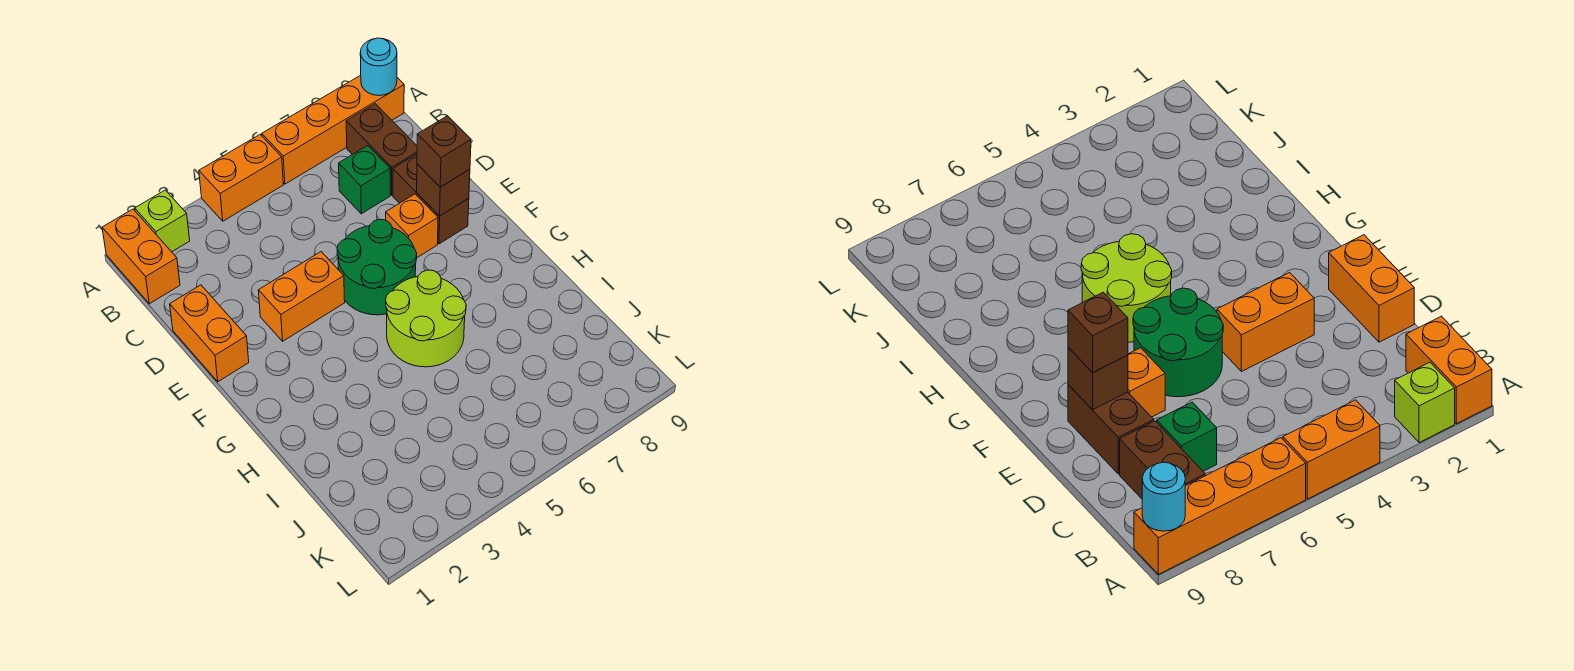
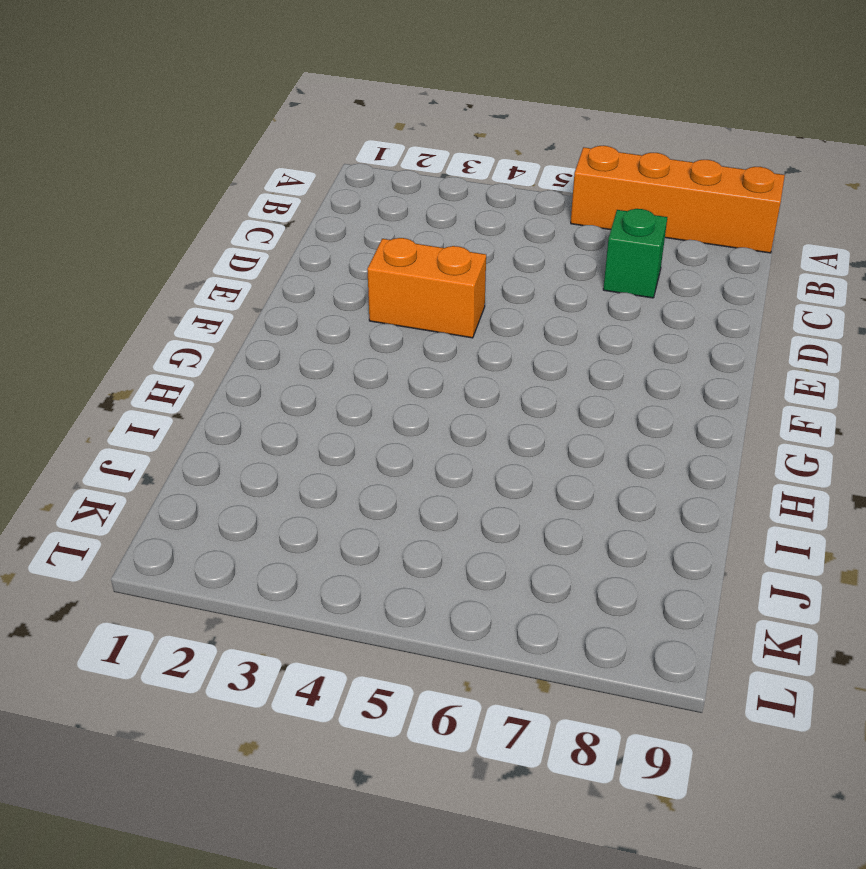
none -> orange brick A1:B1 level 1
none -> lime brick A2 level 1
none -> orange brick A4:A5 level 1

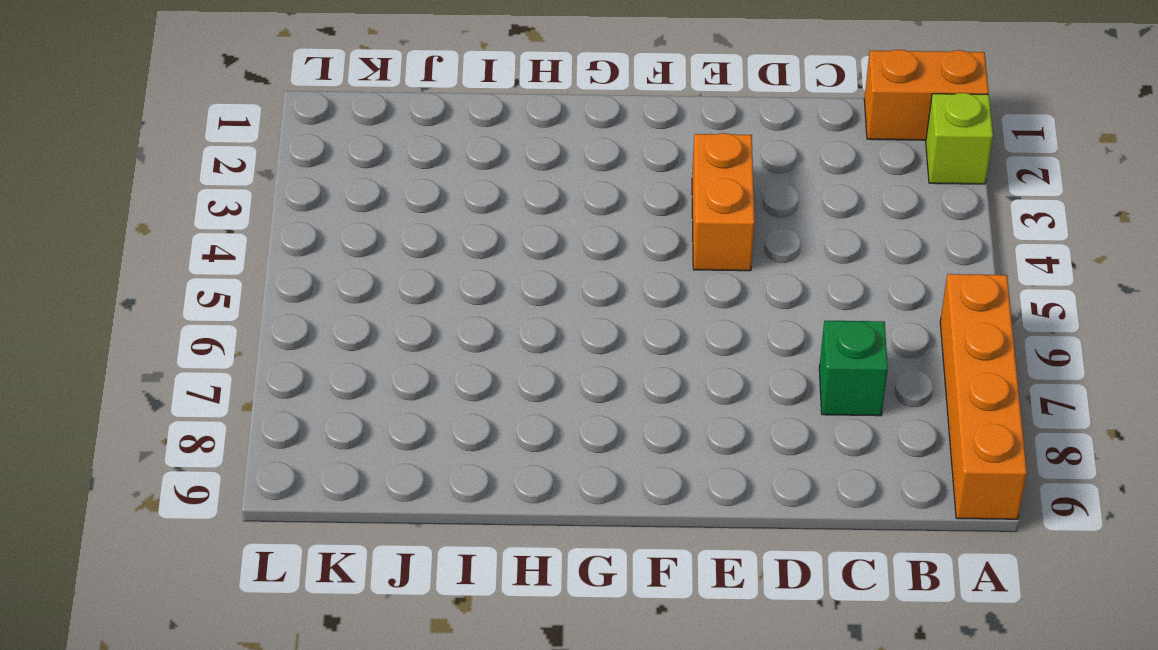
none -> orange brick A4:A5 level 1
none -> brown brick B8:C8 level 1
none -> orange brick D1:E1 level 1

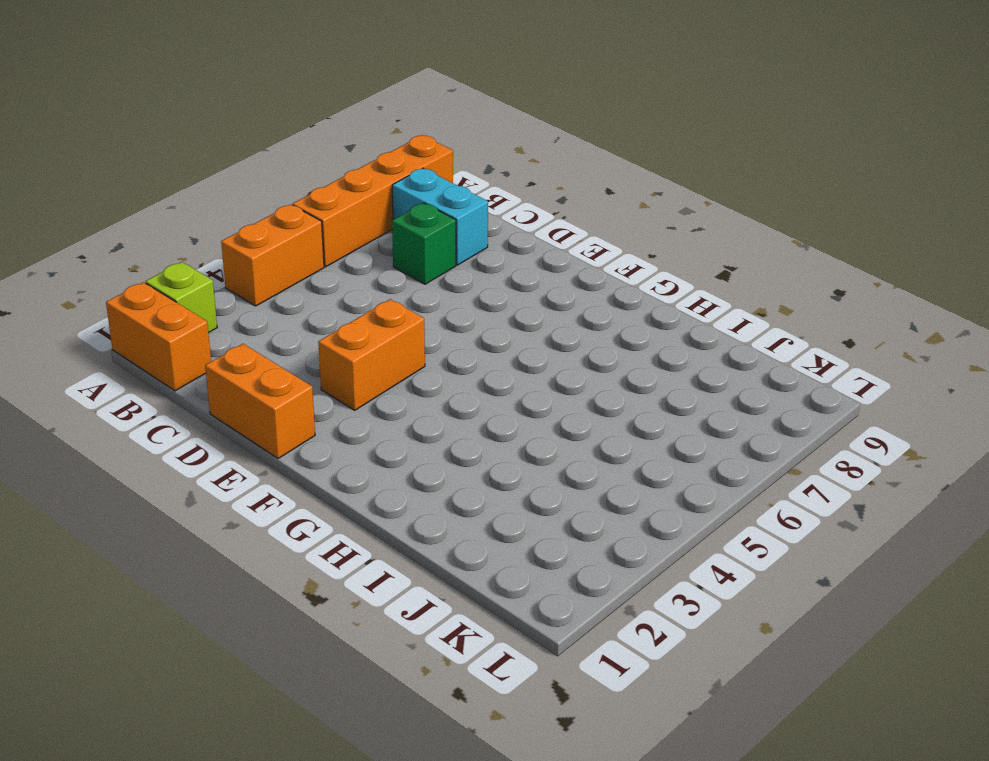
cyan brick B8:C8 level 1 -> brown brick B8:C8 level 1
none -> brown brick D8:E8 level 1
none -> green round brick E5:F6 level 1
none -> orange brick E7 level 1

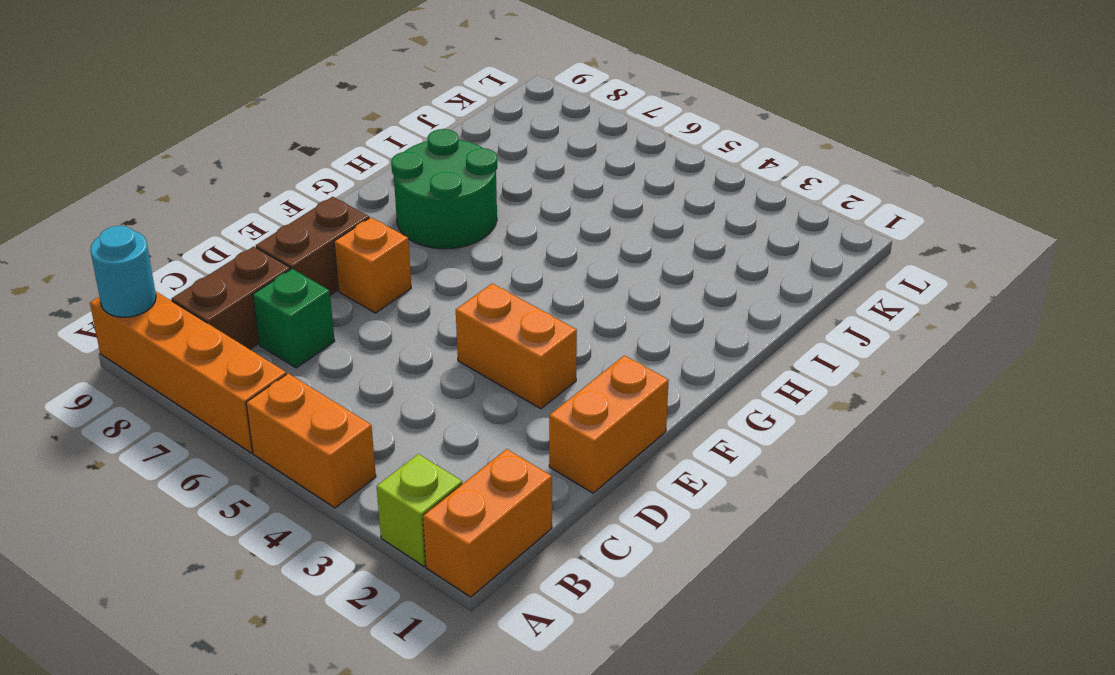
green round brick G7:H8 level 1 -> green round brick E5:F6 level 1
none -> lime round brick G5:H6 level 1
none -> brown brick E8 level 2
none -> brown brick E8 level 3

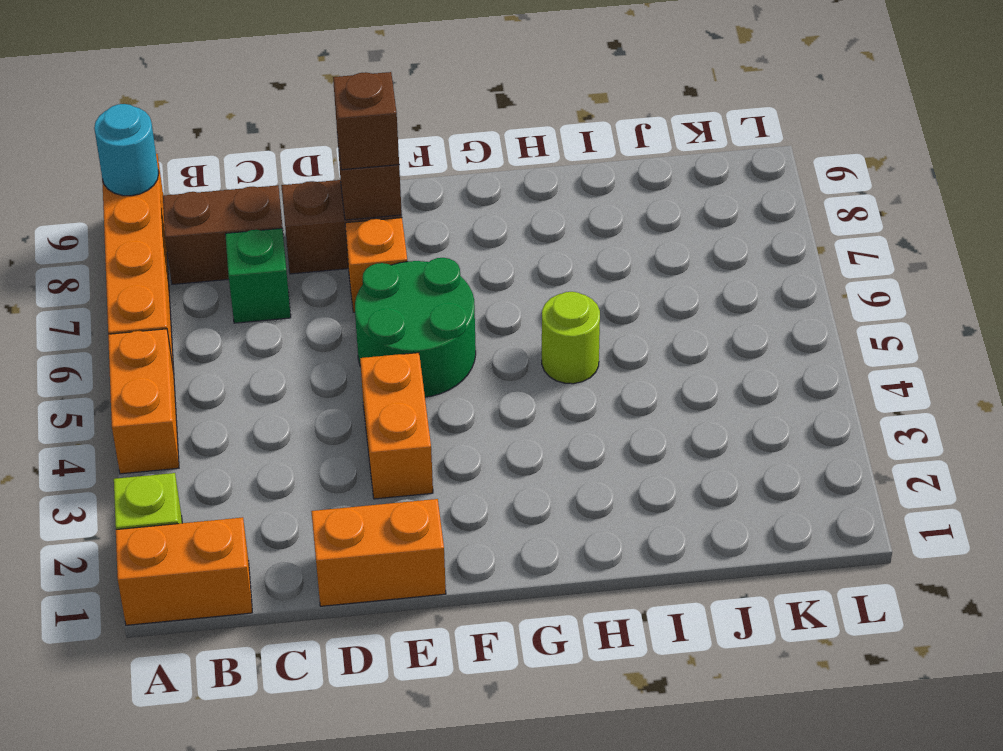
lime round brick H5 level 1 -> lime round brick G5:H6 level 1

